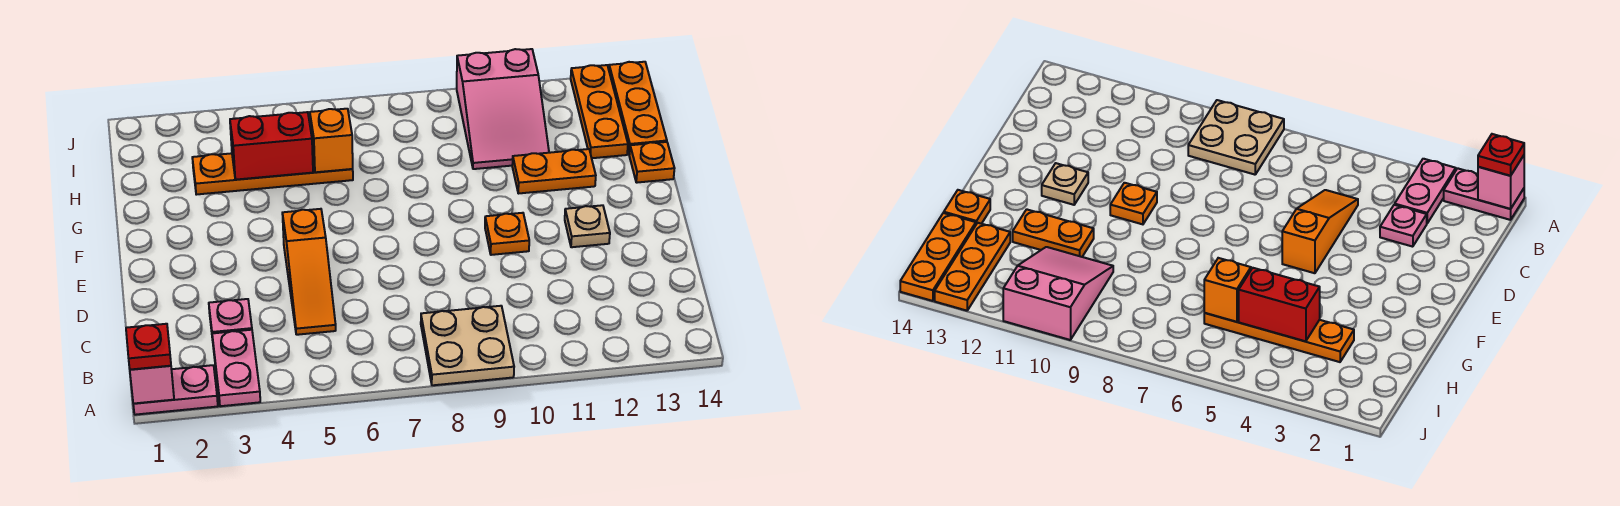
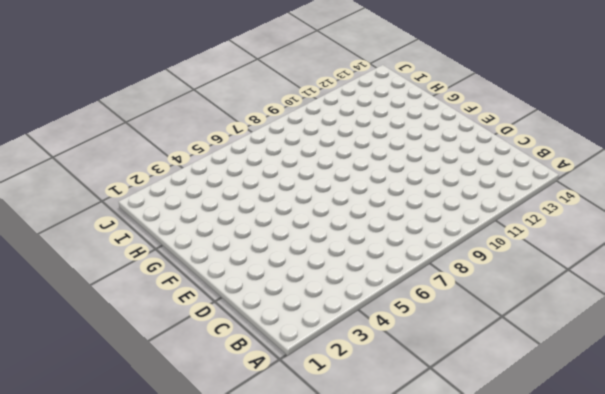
none -> pink plate A1:A2 level 1
none -> pink plate A3:B3 level 1
none -> tan plate A8:B9 level 1

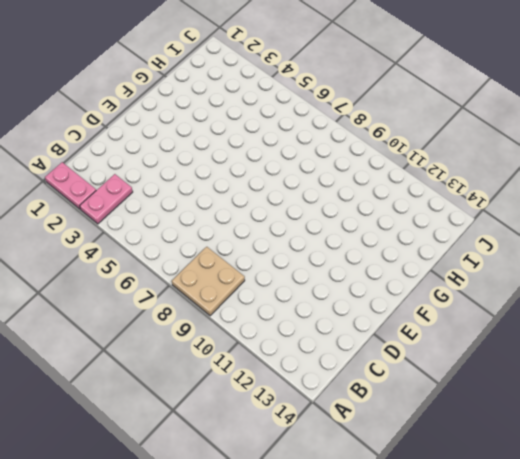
none -> pink plate C3 level 1
none -> orange slope C5:E5 level 1 top E
none -> orange plate E10 level 1

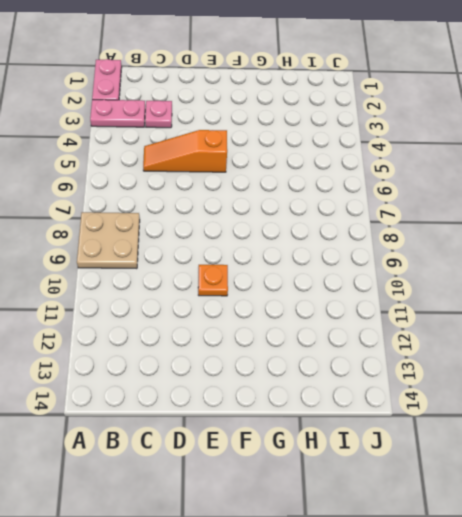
none -> tan plate E12 level 1
none -> orange plate G11:G12 level 1
none -> orange plate G14 level 1

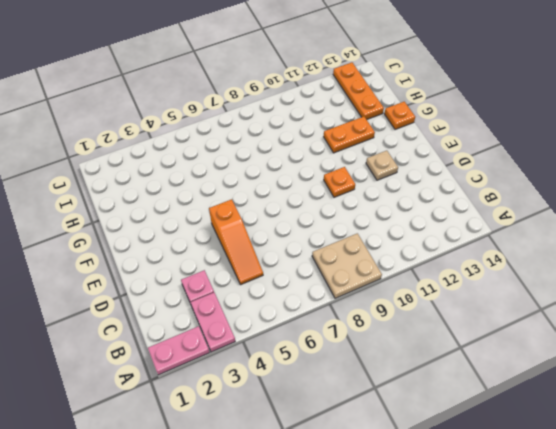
none -> orange plate H3:H6 level 1
none -> pink slope H10:J11 level 1 top J
none -> orange plate H14:J14 level 1

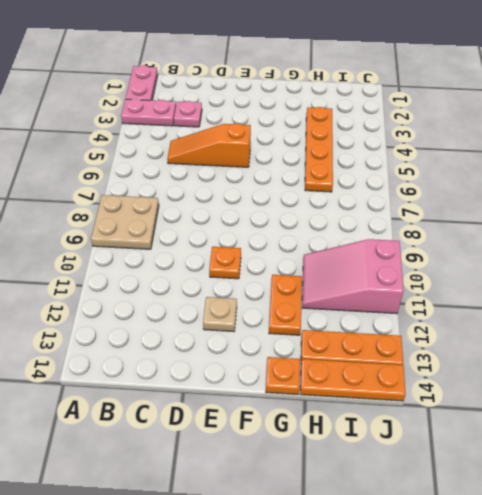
none -> pink brick A1 level 2
none -> red brick H4:H5 level 2
none -> orange brick H6 level 2

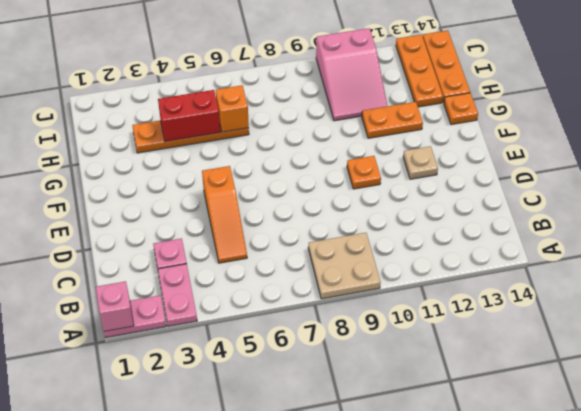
none -> red plate A1 level 3

